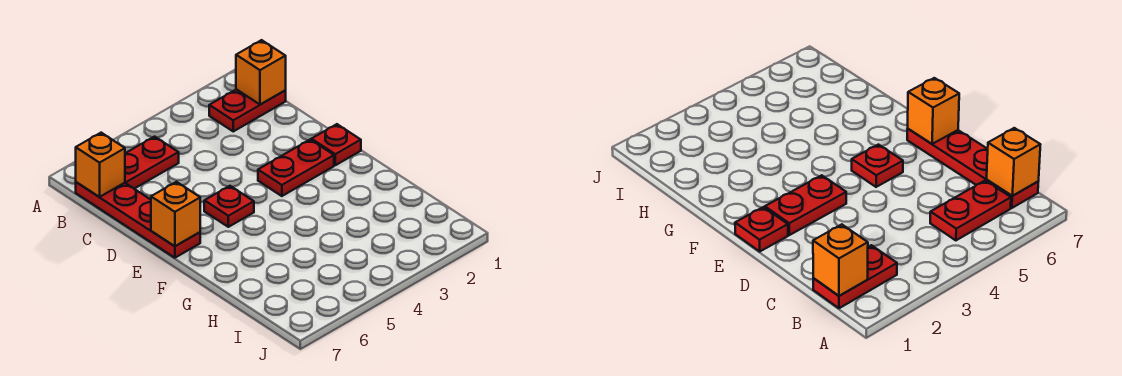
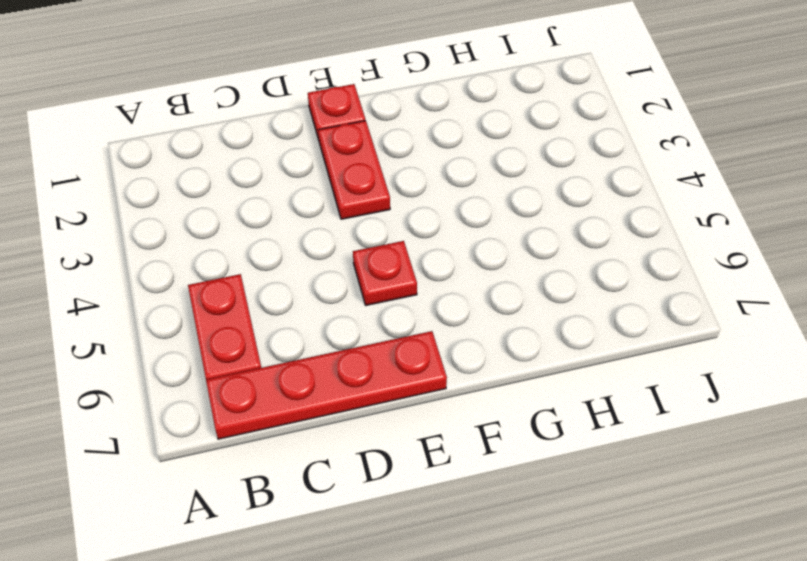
none -> red plate B1:B2 level 1
none -> orange brick B1 level 2

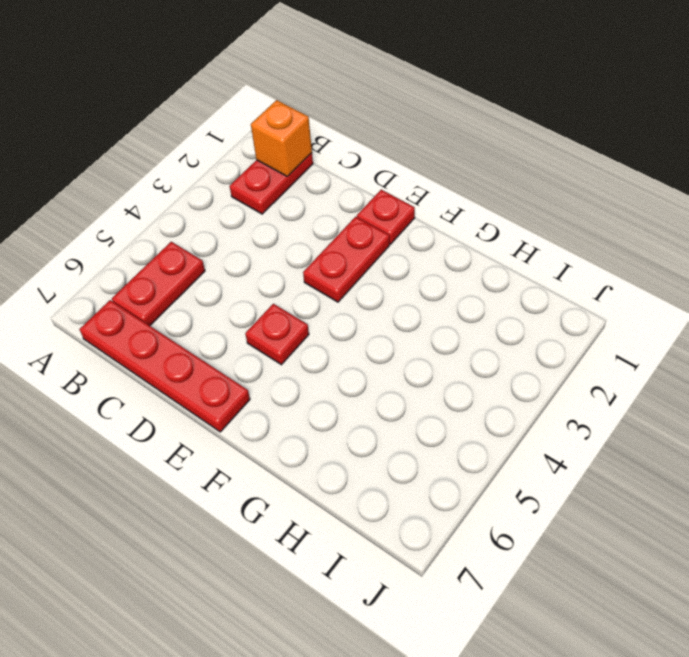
none -> orange brick B7 level 2
none -> orange brick E7 level 2

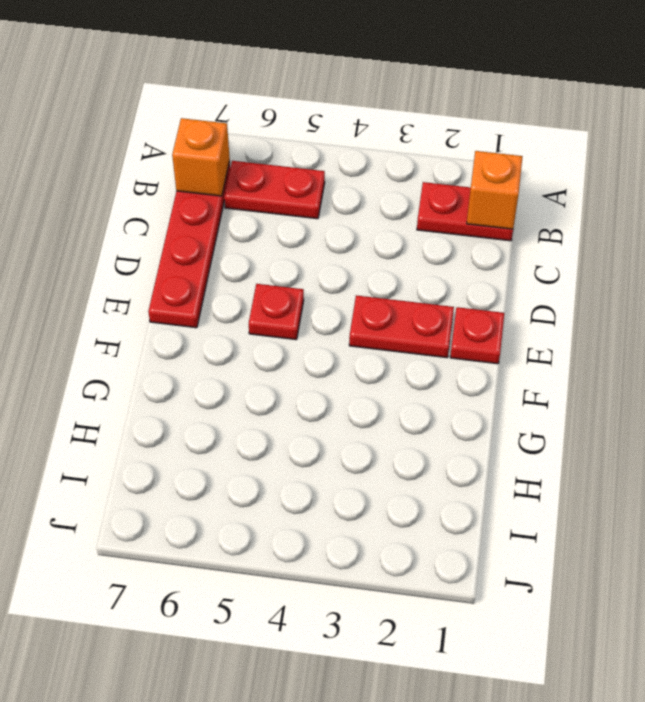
none -> orange brick E7 level 2

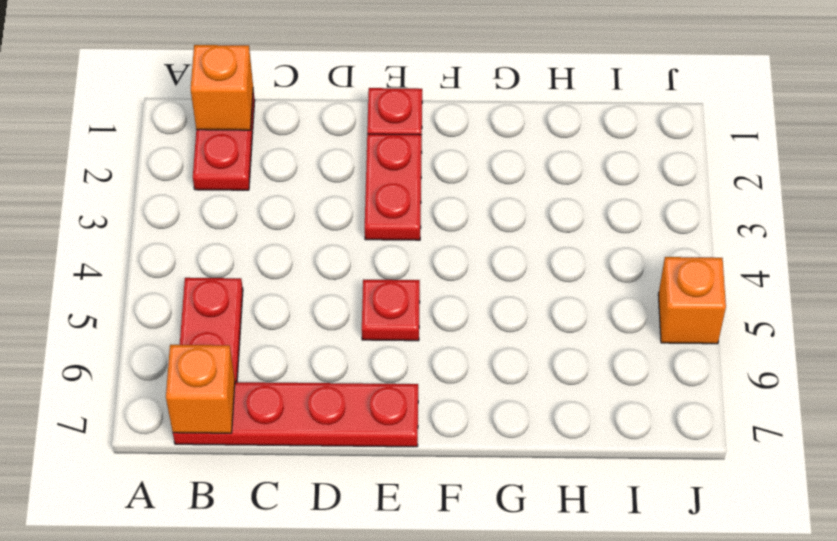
orange brick J5 level 1 -> orange brick E7 level 2

